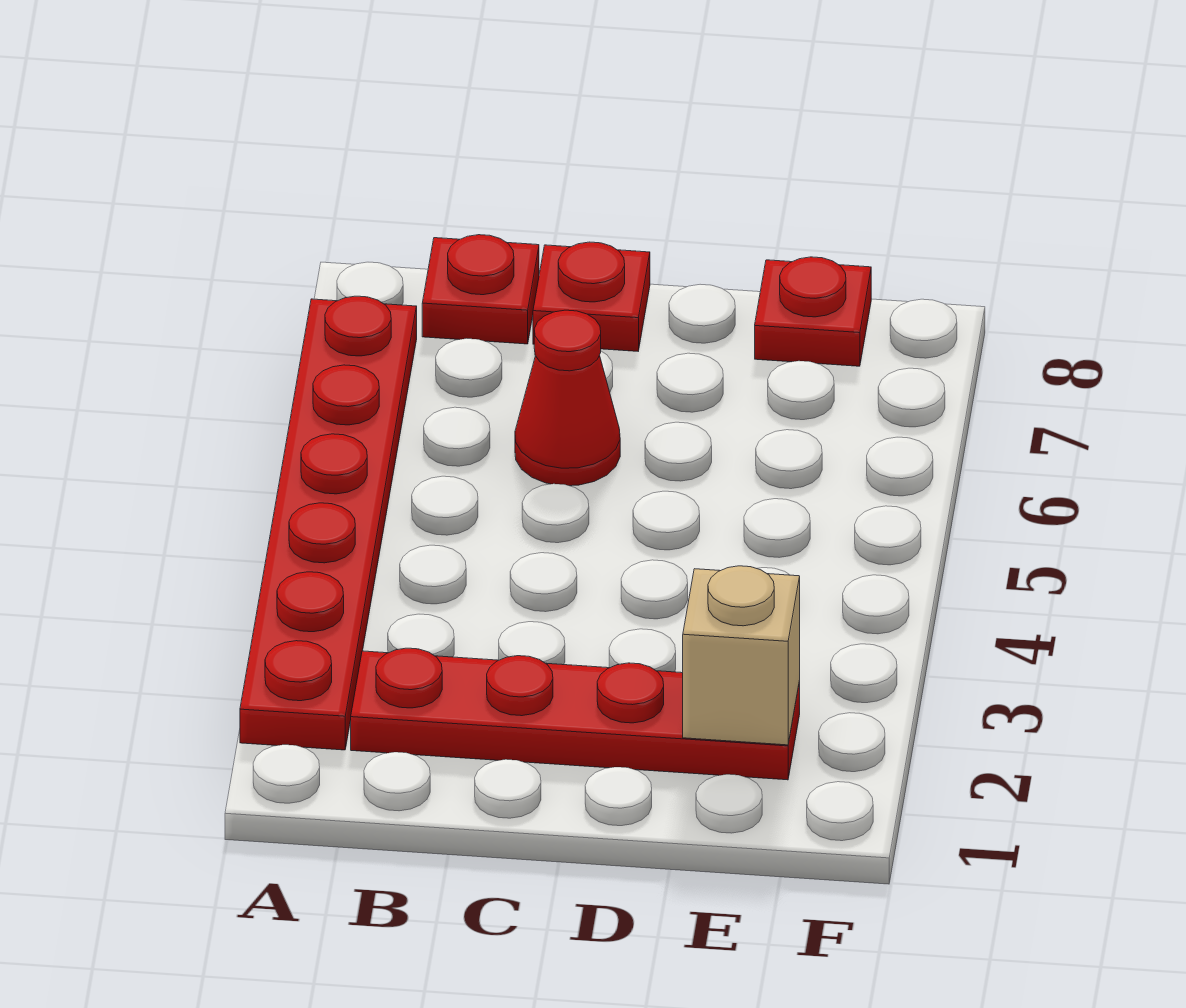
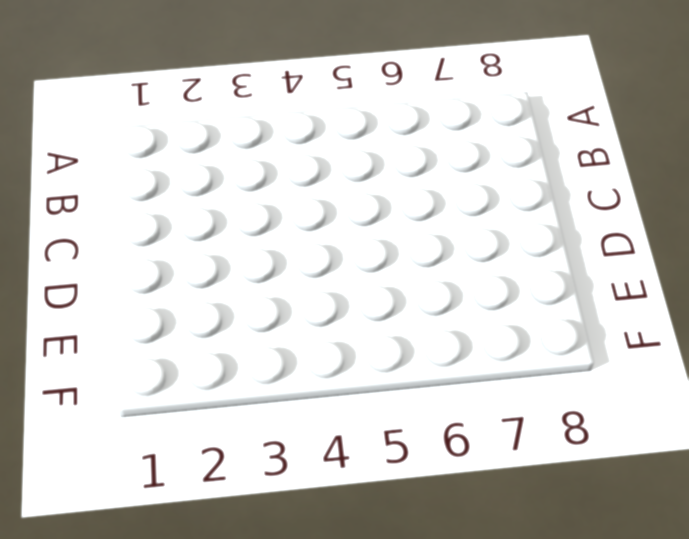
none -> red plate A2:A7 level 1
none -> red plate B2:E2 level 1

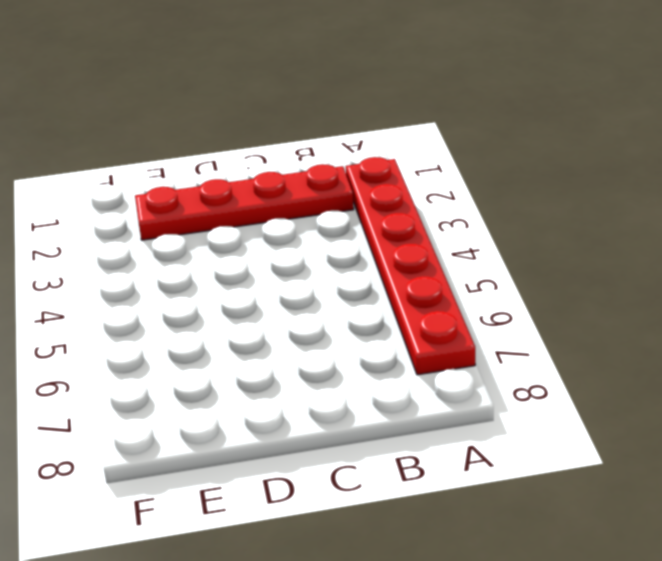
none -> red plate B8 level 1
none -> red cone C6 level 1

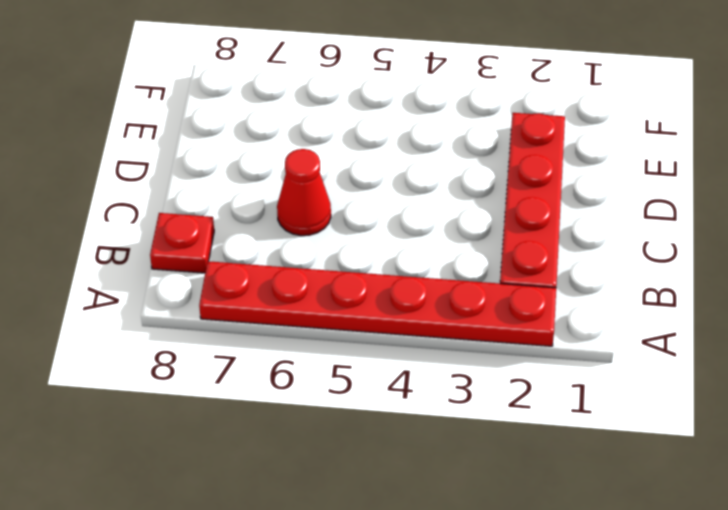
none -> red plate C8 level 1
none -> red plate E8 level 1

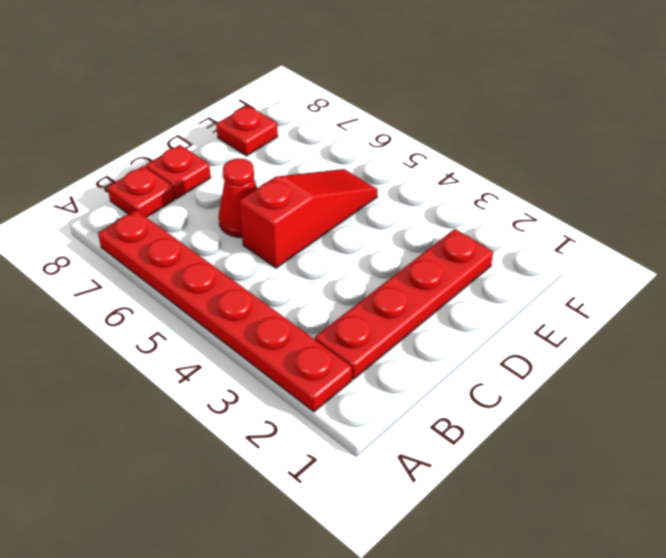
red slope C5:E5 level 1 top C -> none
none -> tan brick E2 level 2

